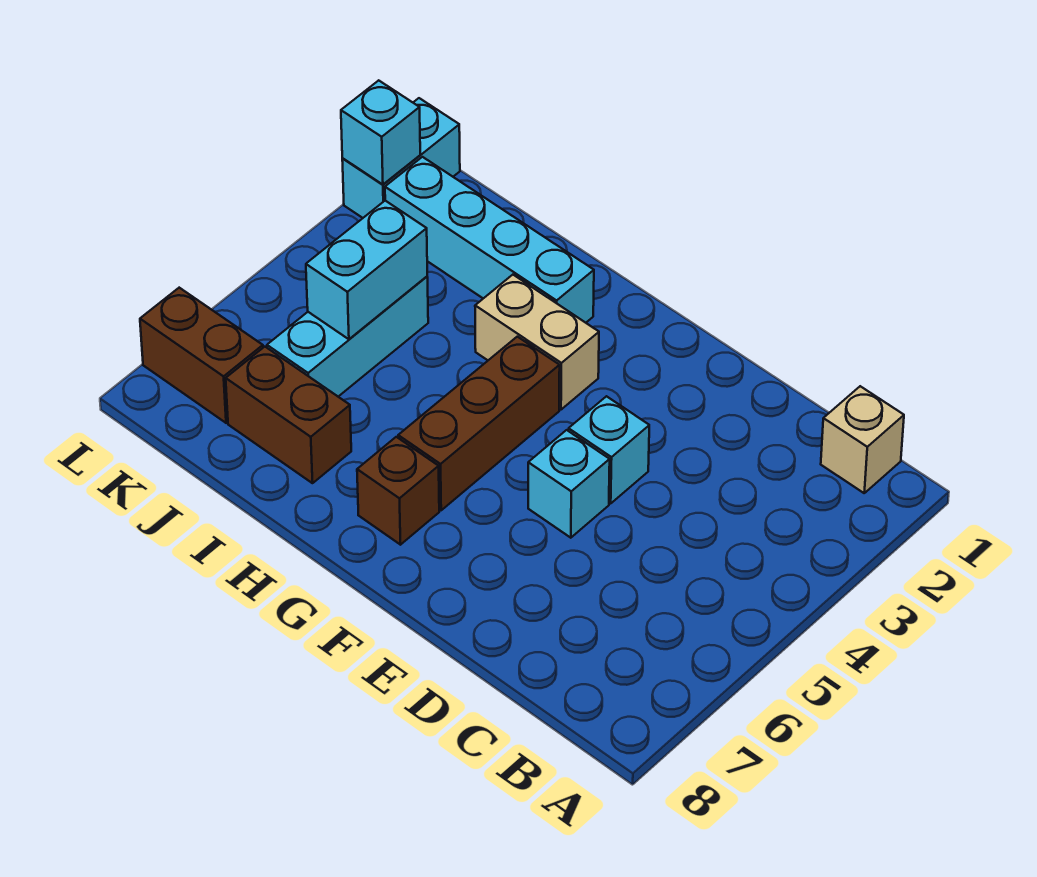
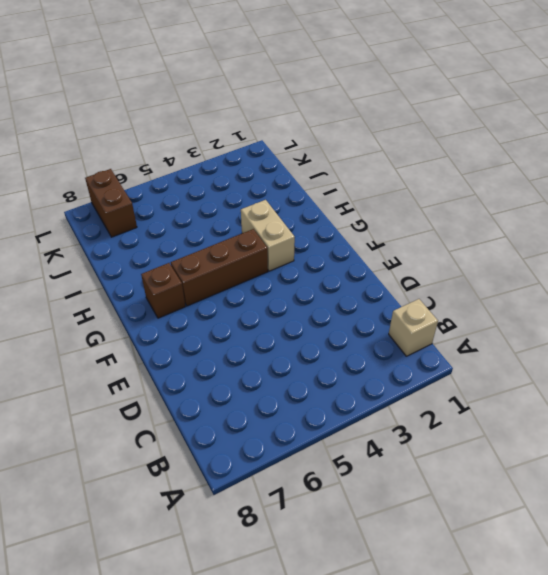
none -> cyan brick E4 level 1
none -> cyan brick E5 level 1
none -> cyan brick H2:K2 level 1

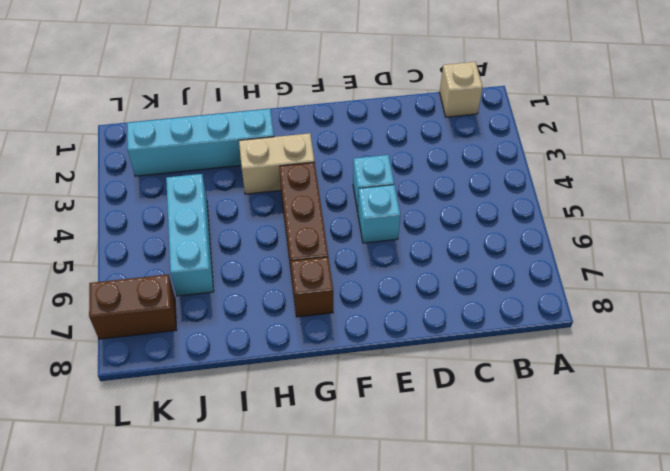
none -> brown brick I7:J7 level 1
none -> cyan brick L1:L2 level 1
none -> cyan brick J4:J5 level 2

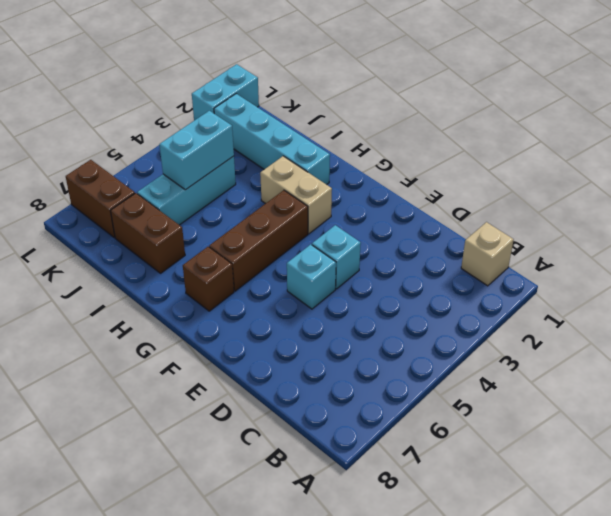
none -> cyan brick L2 level 2

